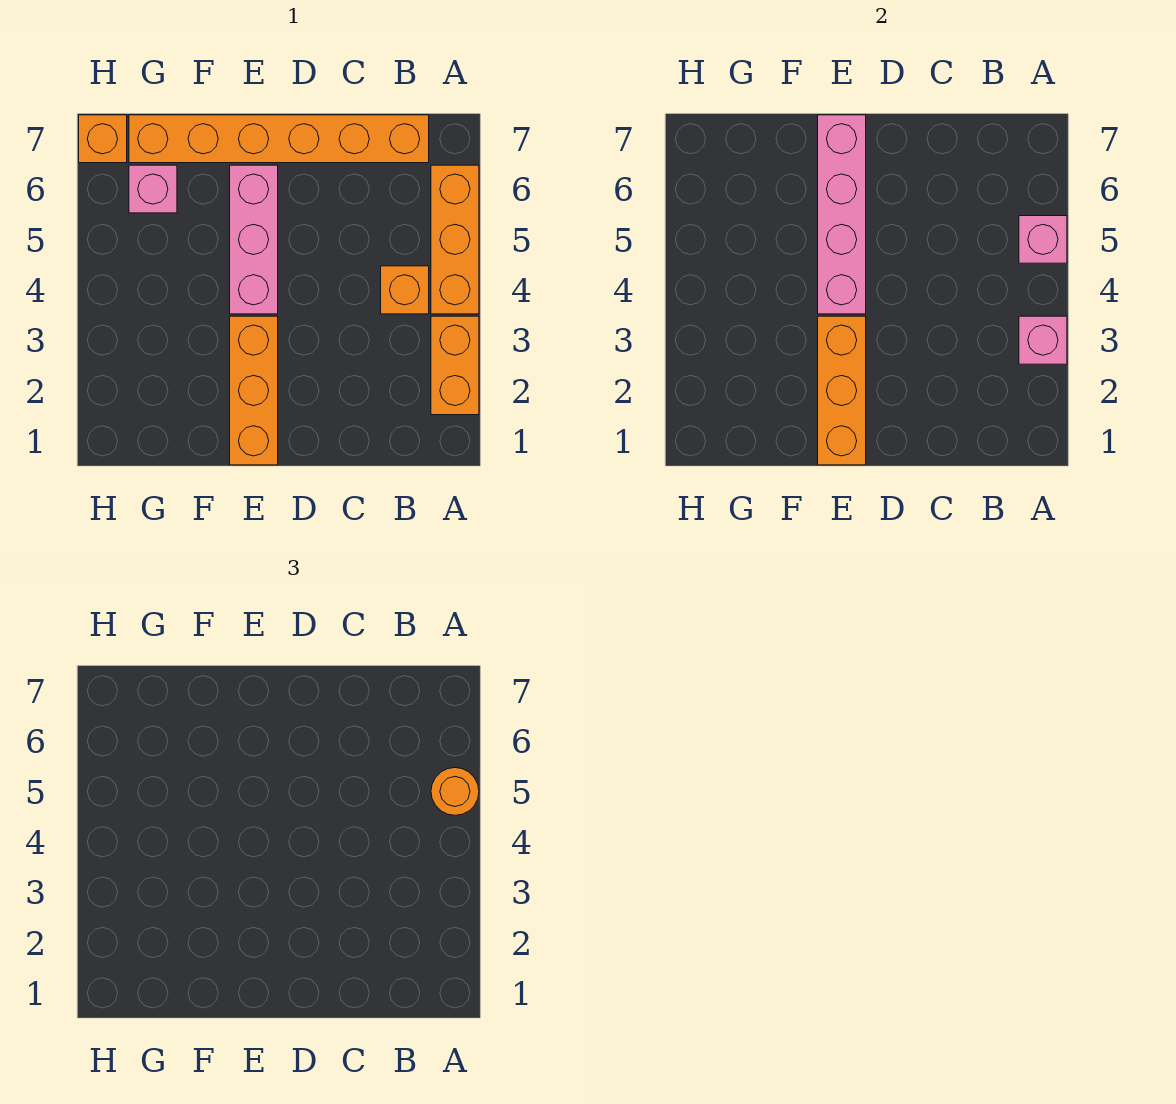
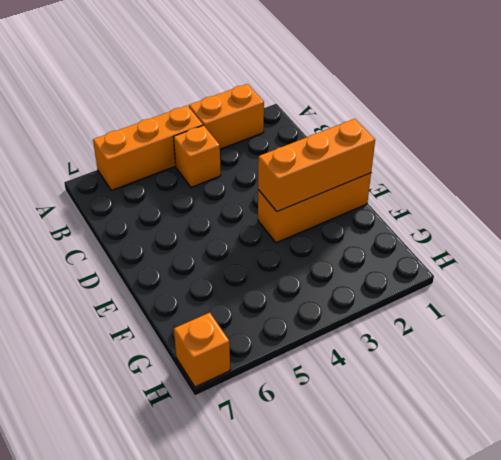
none -> orange brick B7:G7 level 1
none -> pink brick E4:E6 level 1
none -> pink brick G6 level 1

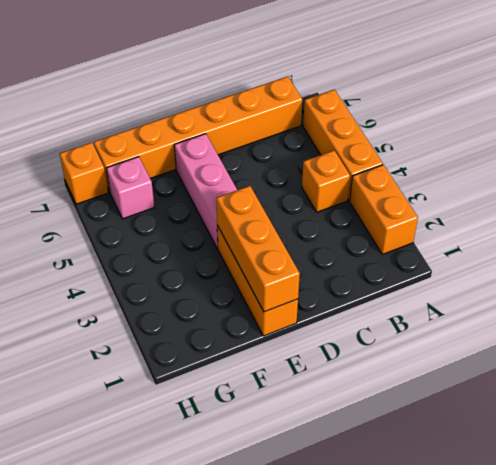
none -> pink brick A3 level 2
none -> pink brick A5 level 2
none -> pink brick E4:E7 level 2

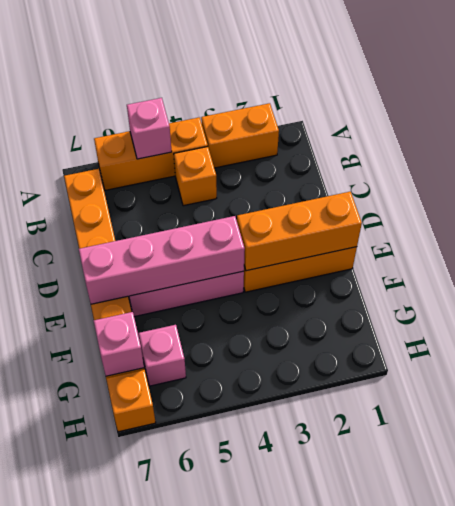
pink brick G7 level 2 -> pink brick A3 level 2
none -> orange round brick A5 level 3

